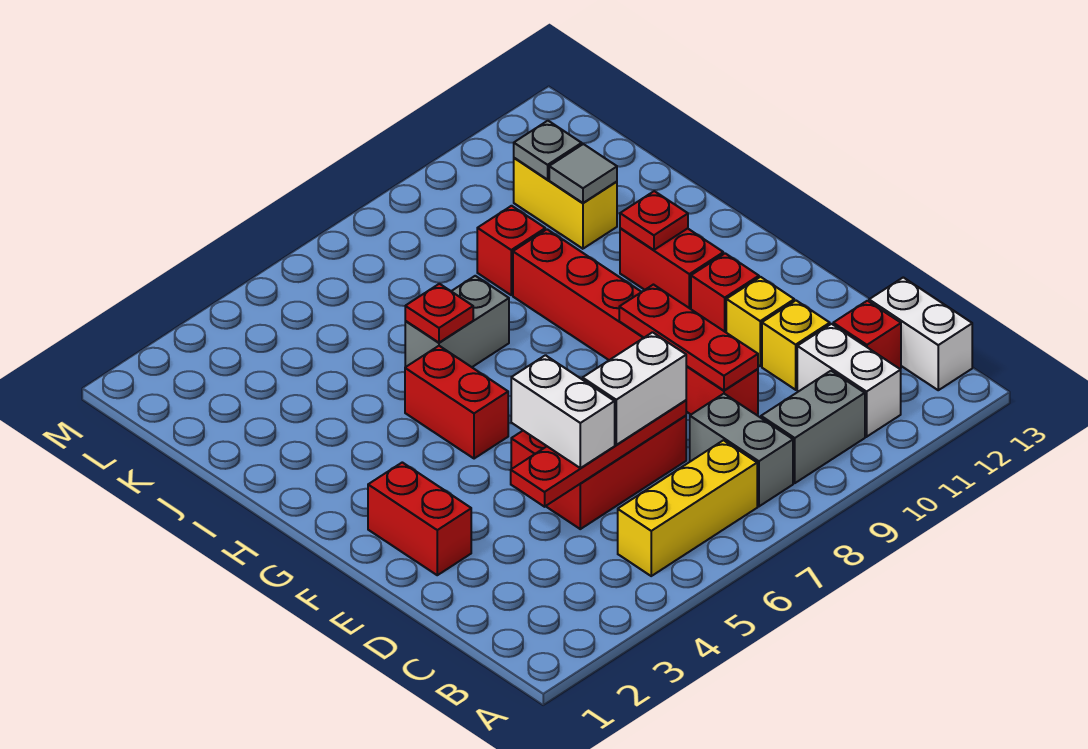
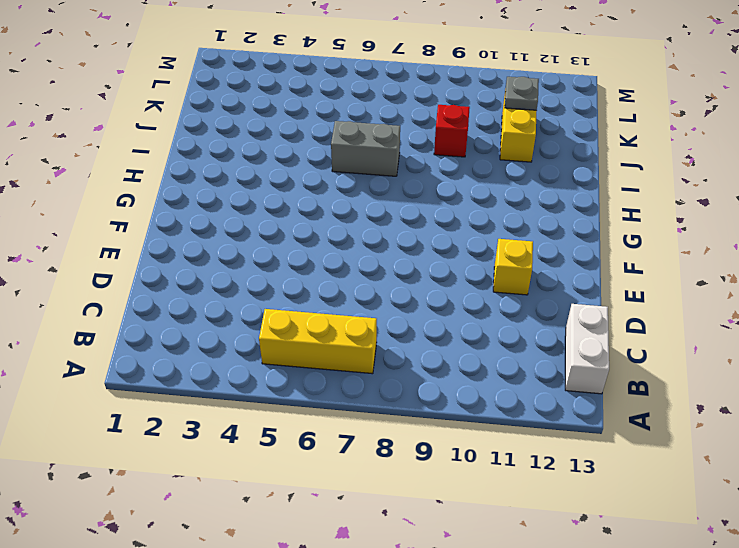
none -> grey brick B8:C8 level 1
none -> grey brick B9:B10 level 1
none -> white brick B11:C11 level 1

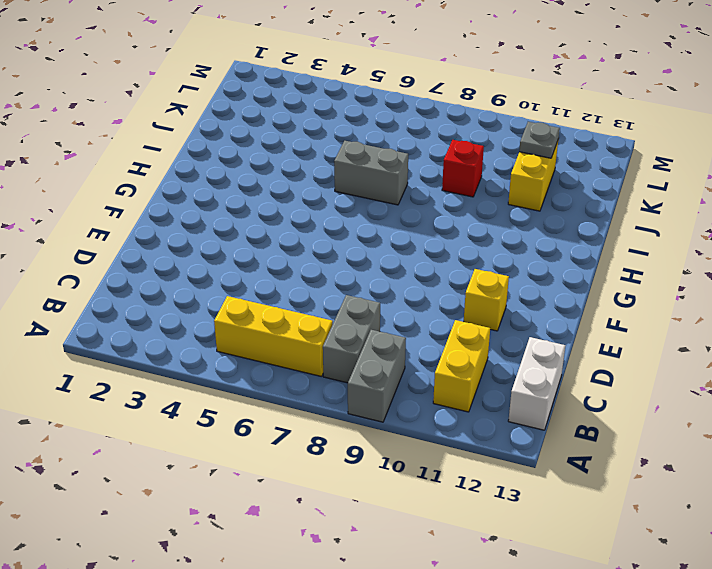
grey brick A9:B9 level 1 -> grey brick B9:B10 level 1
yellow brick B11:C11 level 1 -> white brick B11:C11 level 1
none -> red brick C12 level 1
none -> red brick D5:E7 level 1
none -> red brick D9:I9 level 1

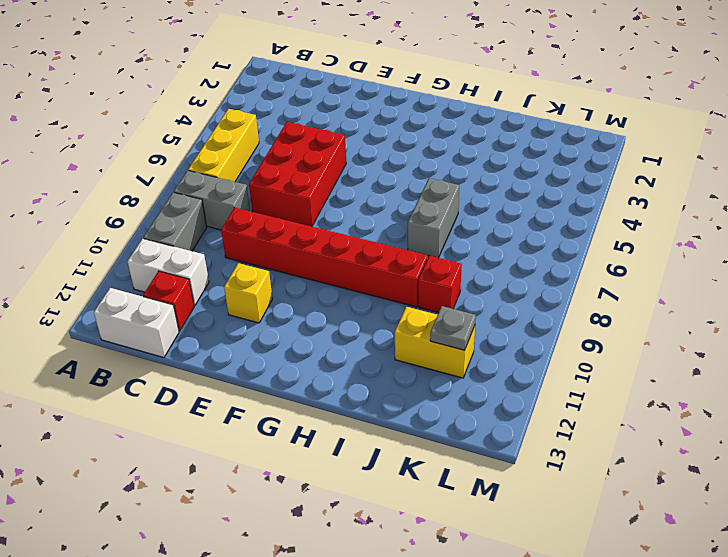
none -> yellow brick D11 level 1
none -> red brick E2:F2 level 1
none -> red brick F11 level 1

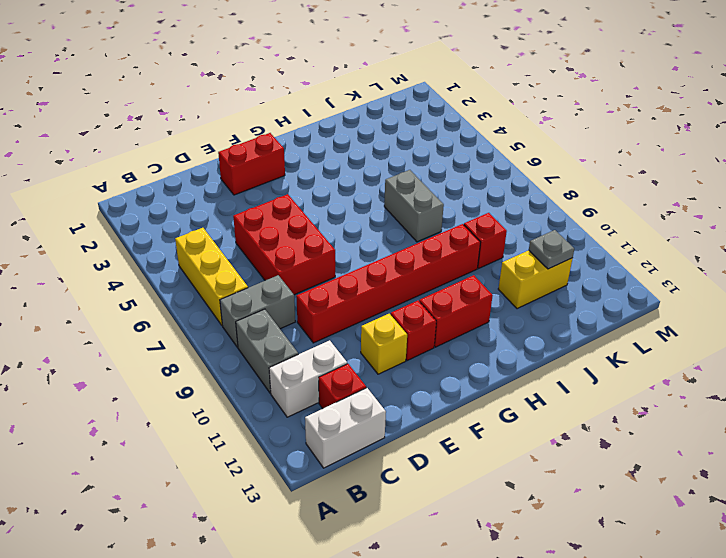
none -> yellow brick D11 level 1
none -> red brick G5:H5 level 1
none -> red plate D4:D7 level 2

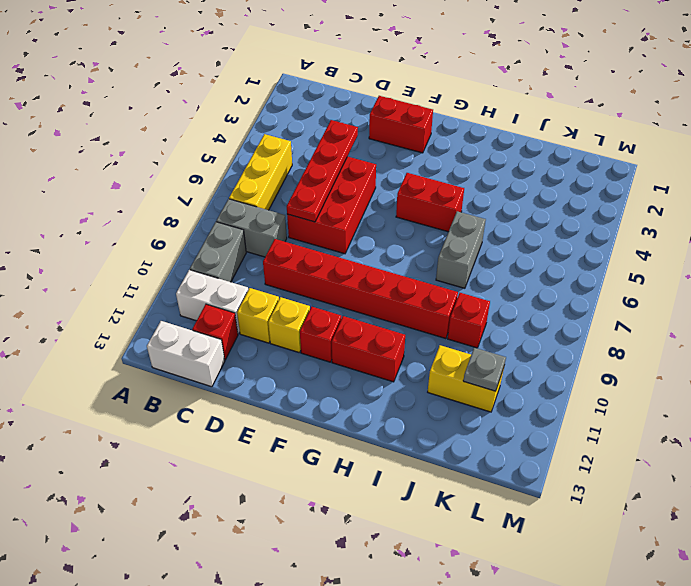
none -> red plate D9:F9 level 2
none -> red plate H11 level 2
none -> red plate I6 level 2

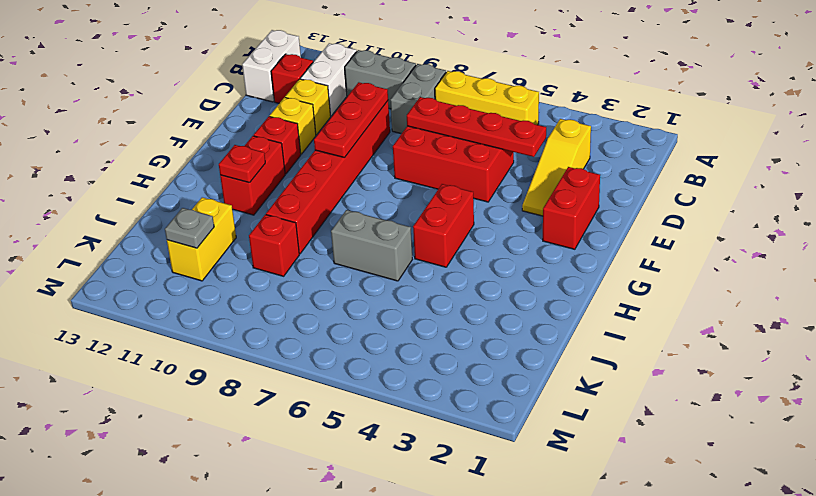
yellow slope C3:E3 level 1 top C -> none
none -> red plate I6 level 2
none -> grey tile J11 level 2
none -> white brick D5:E5 level 3

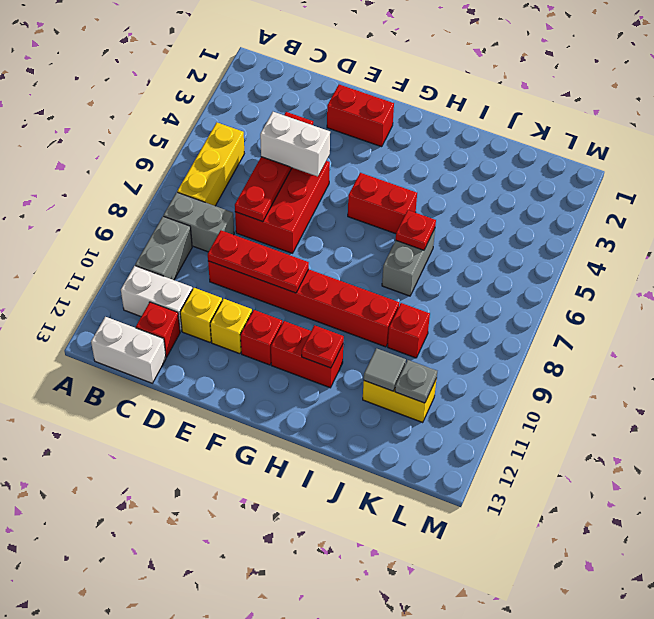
none -> white brick D6:D7 level 3

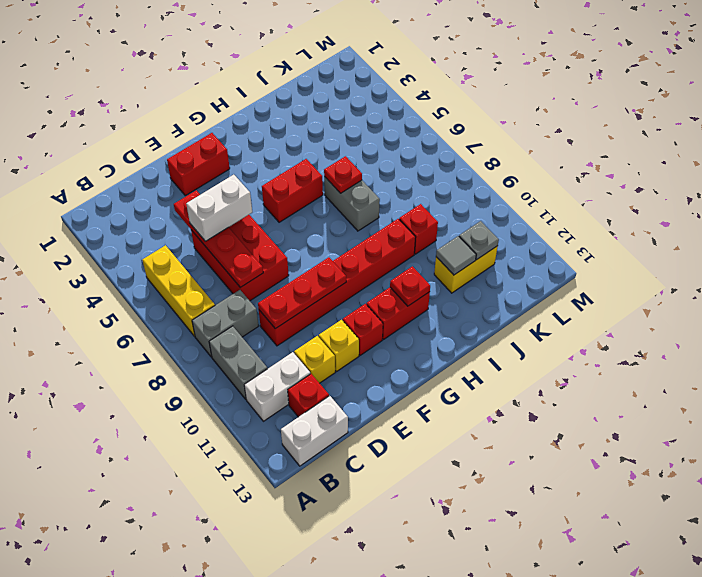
none -> white brick D6:D7 level 3

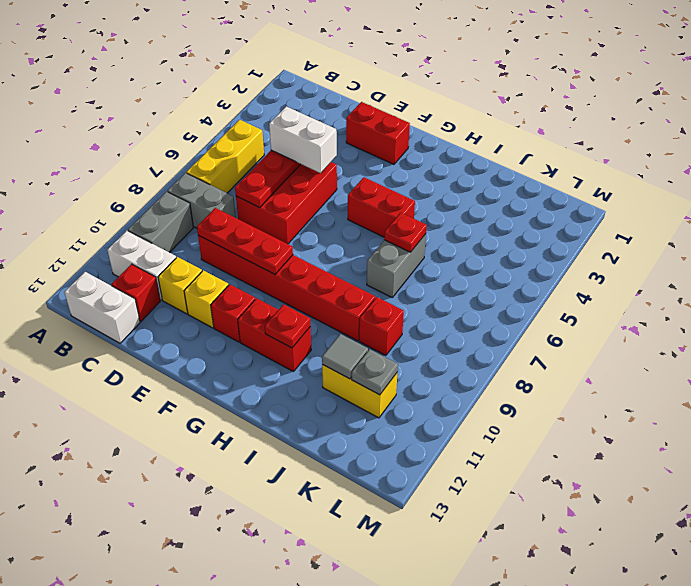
none -> white brick D6:D7 level 3

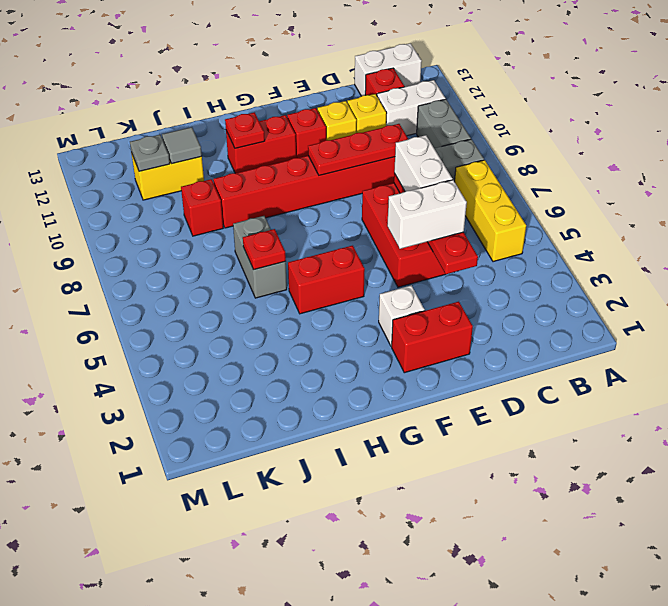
white brick F3 level 1 -> none

